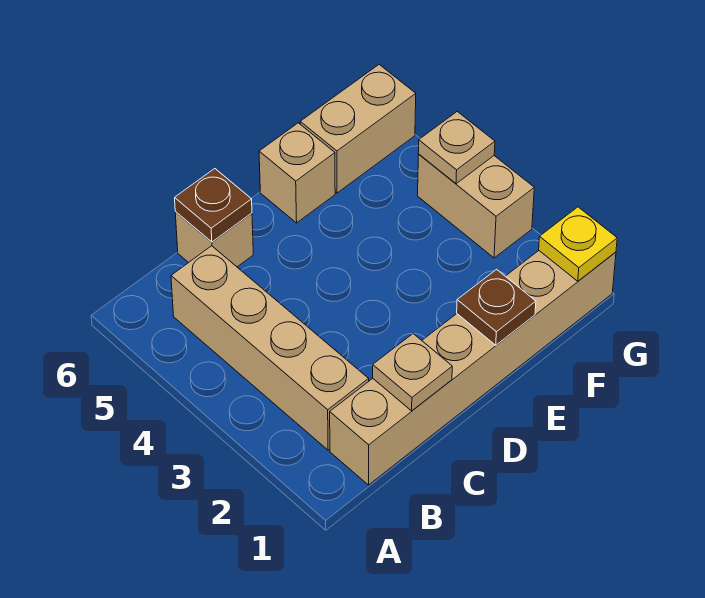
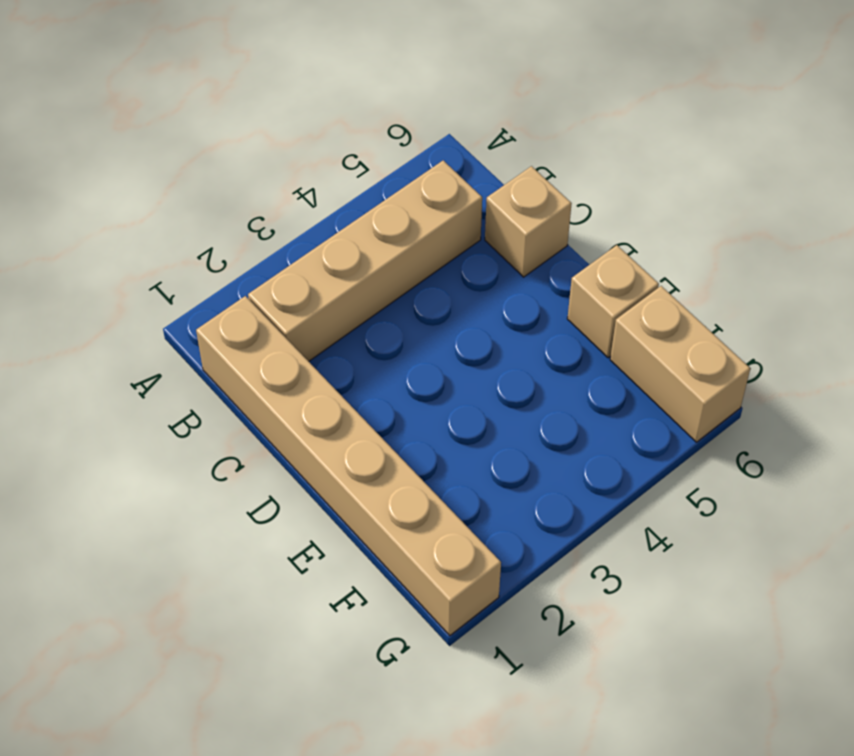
none -> tan brick G3:G4 level 1
none -> tan plate C1 level 2

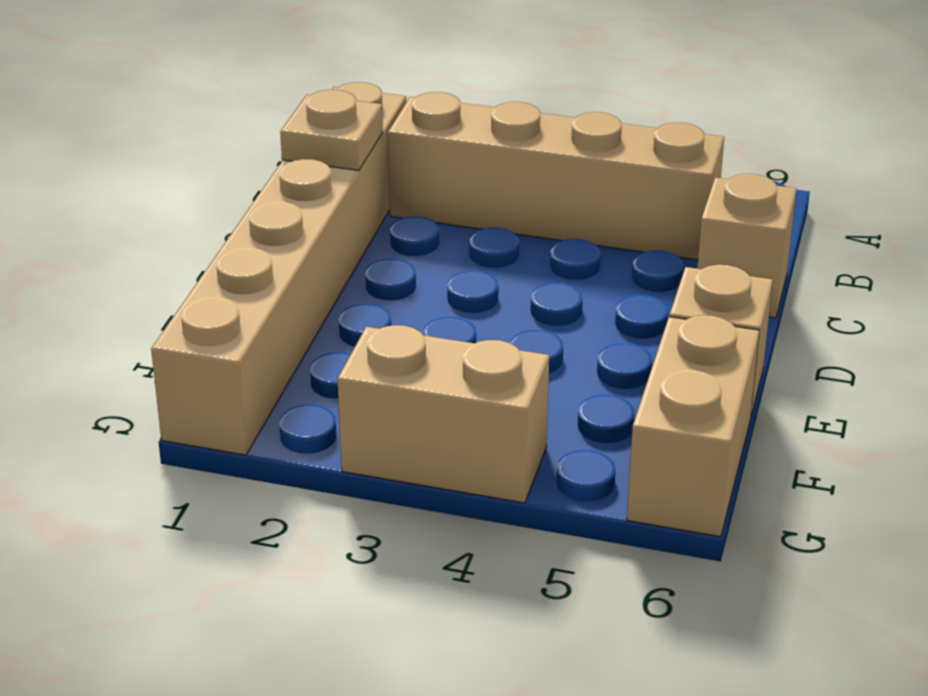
none -> brown plate C6 level 2
none -> brown plate E1 level 2

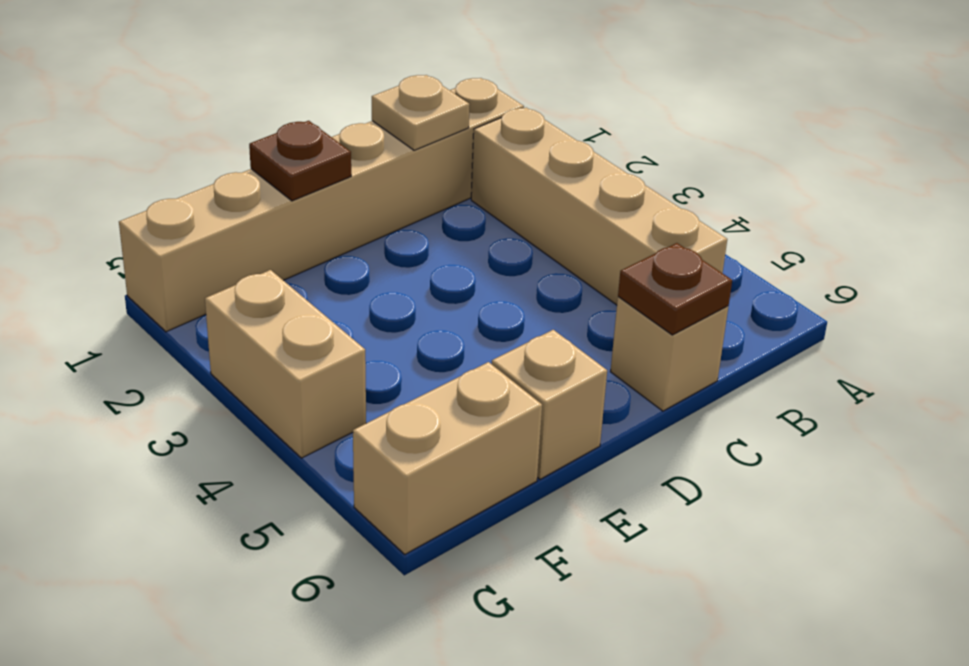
none -> yellow plate G1 level 2
none -> tan plate G4 level 2

